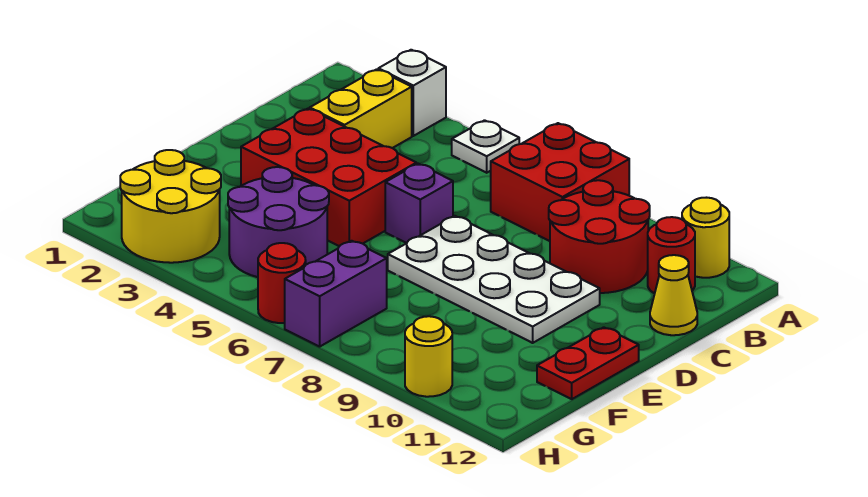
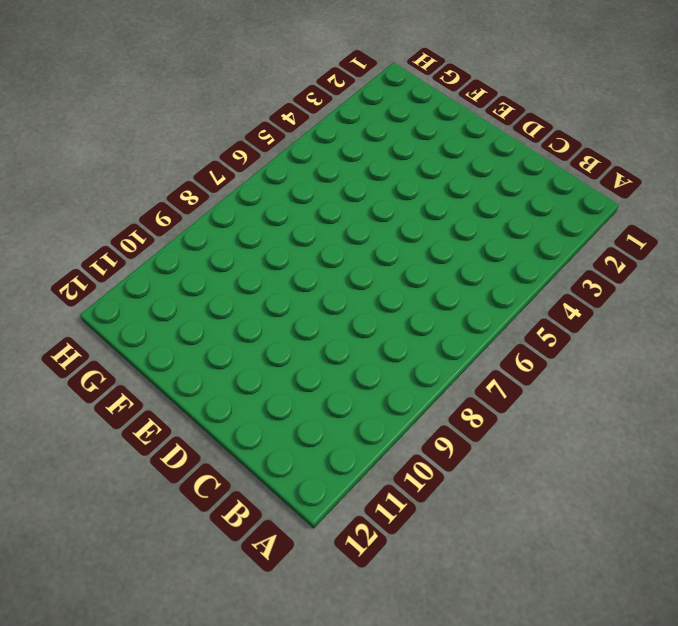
none -> white brick A3 level 1
none -> white plate A5 level 1
none -> red brick A7:B8 level 1

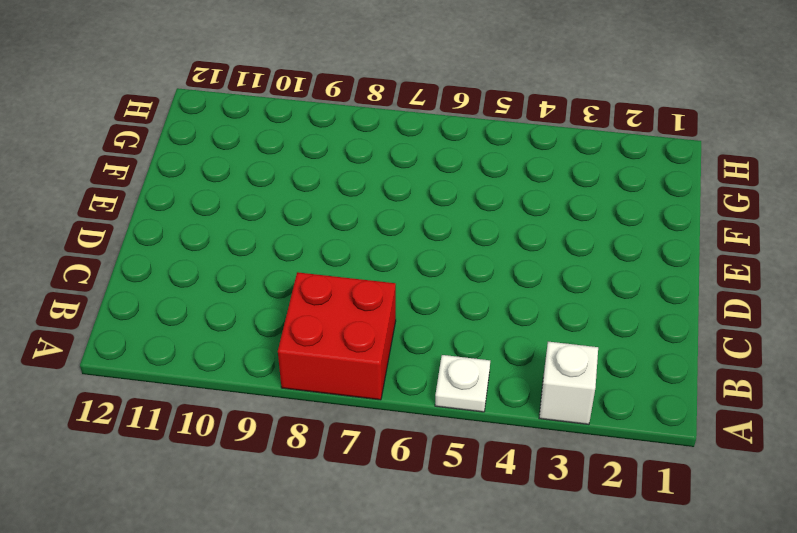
none -> yellow round brick A11 level 1
none -> yellow brick B3:C3 level 1
none -> red round brick B9:C10 level 1

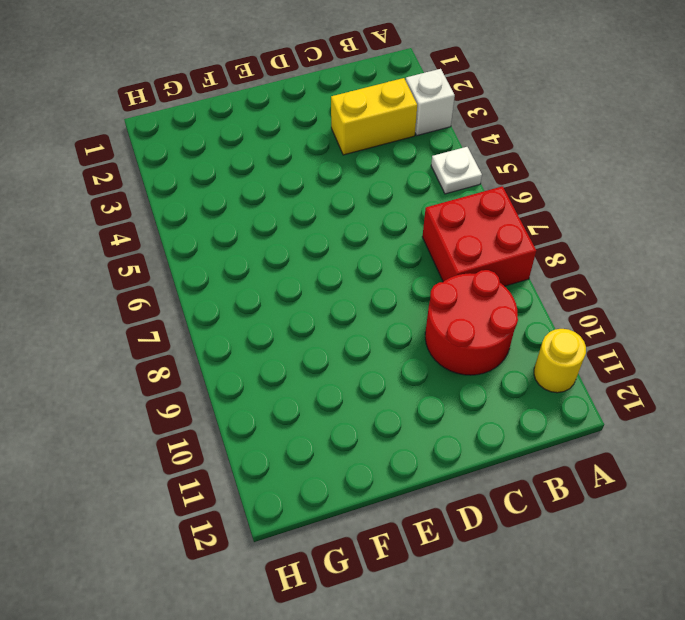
none -> red round brick B11 level 1
none -> yellow cone C12 level 1
none -> red brick D3:E5 level 1

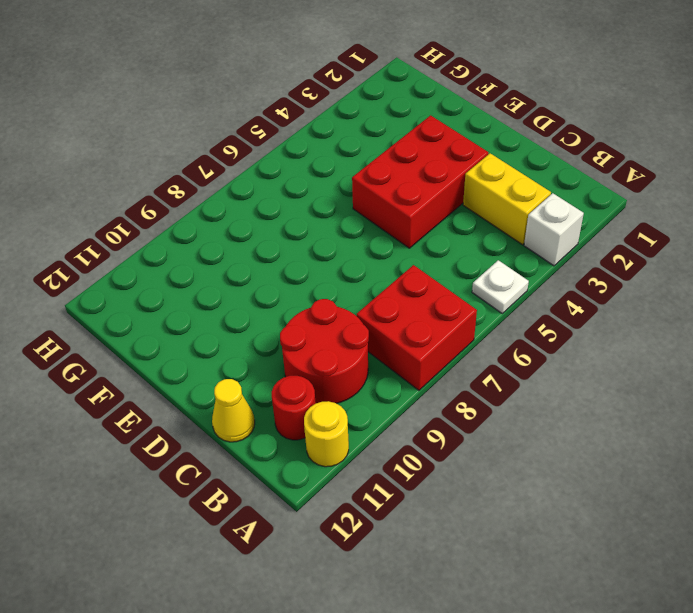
none -> purple brick D6 level 1
none -> white plate D7:E10 level 1
none -> red plate E12:F12 level 1

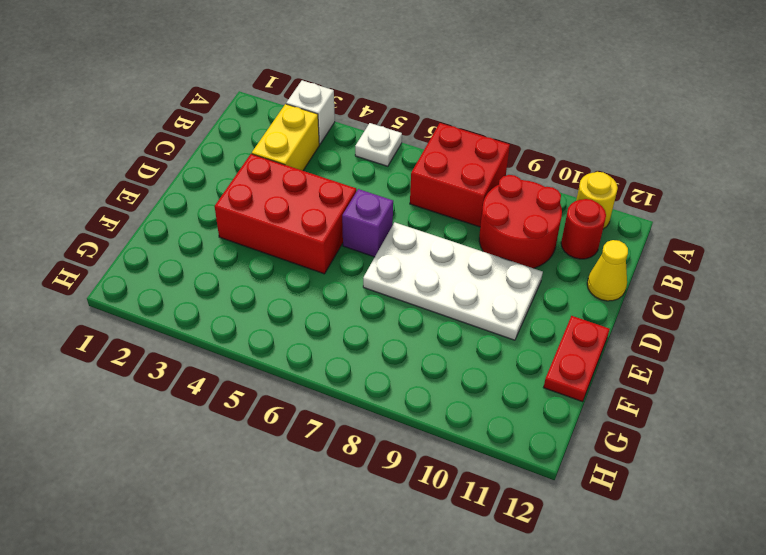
none -> purple round brick F4:G5 level 1
none -> yellow round brick G2:H3 level 1
none -> purple brick G7:H7 level 1

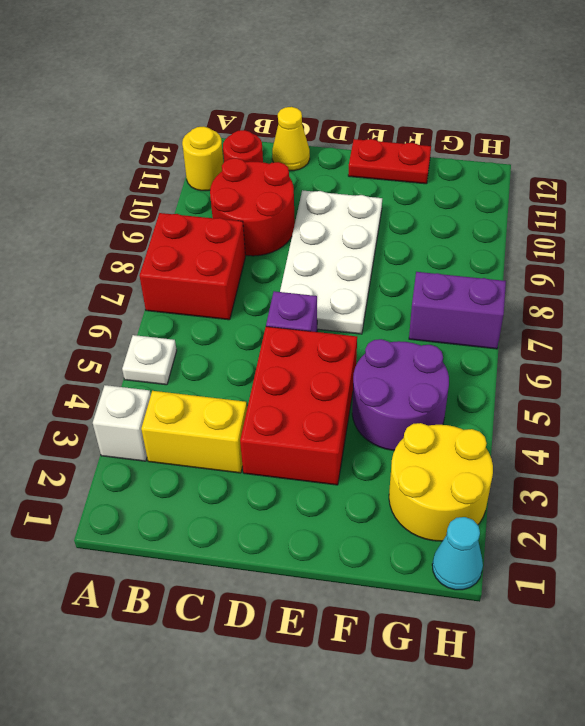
cyan cone H1 level 1 -> none
none -> red round brick H6 level 1
none -> yellow round brick H10 level 1

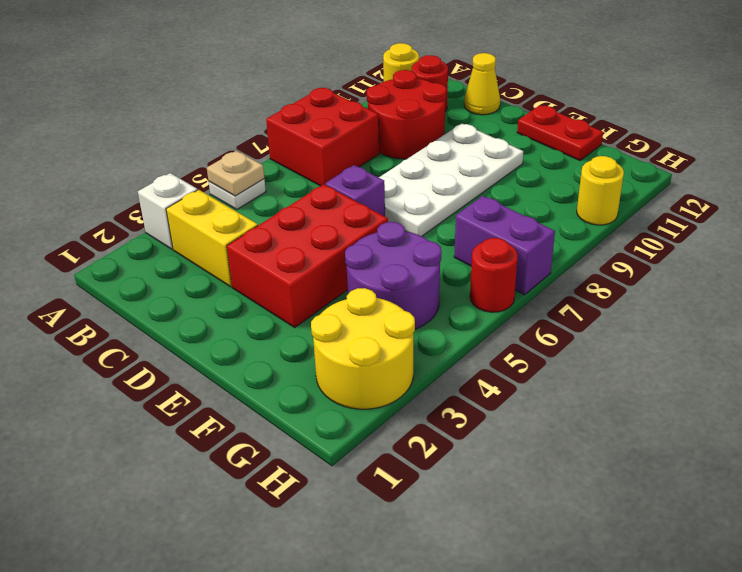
tan plate A5 level 2 -> none

